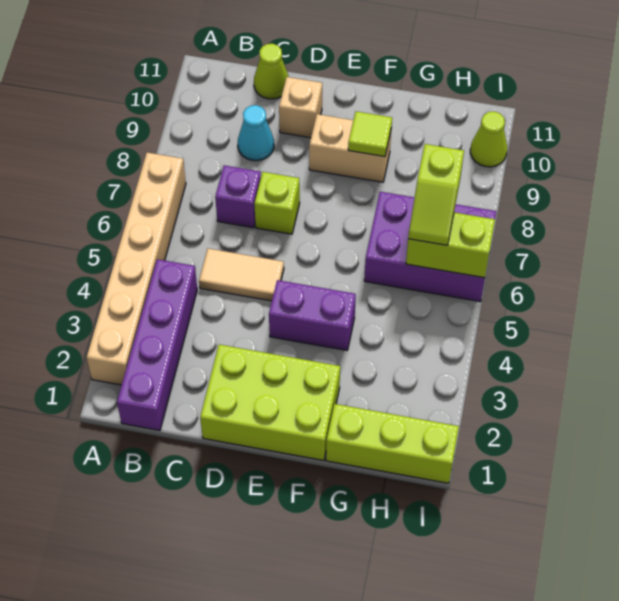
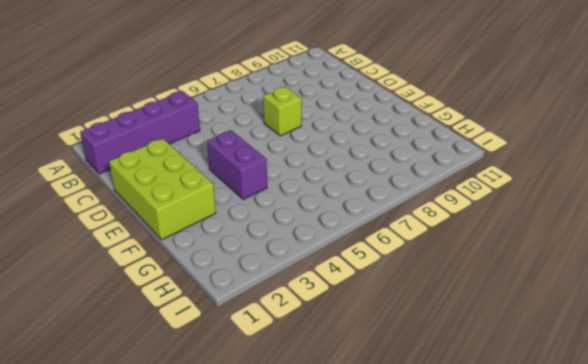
none -> tan brick A2:A7 level 1
none -> tan tile C5:D5 level 1
none -> purple brick C7 level 1

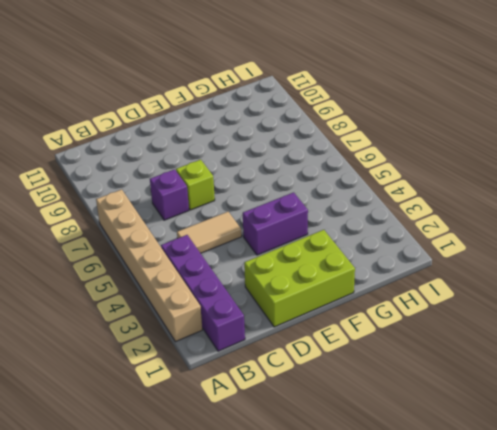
none -> cyan cone C9 level 1
none -> lime cone C11 level 1
none -> tan brick D10 level 1

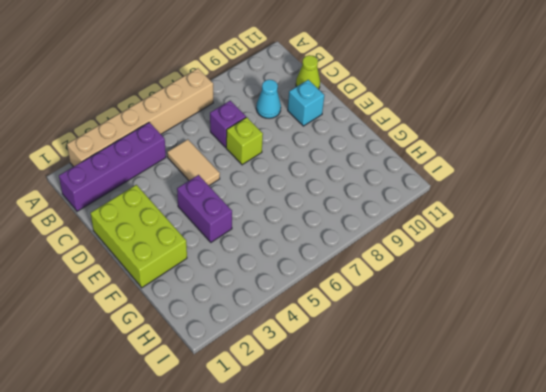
cyan brick D10 level 1 -> tan brick D10 level 1
none -> tan brick E9:F9 level 1
none -> lime brick G1:I1 level 1
none -> purple brick G6:I7 level 1

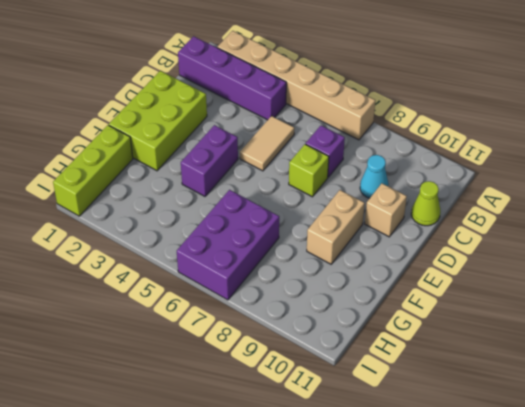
none -> lime cone I10 level 1
none -> lime tile F9 level 2
none -> lime brick H6:I6 level 2

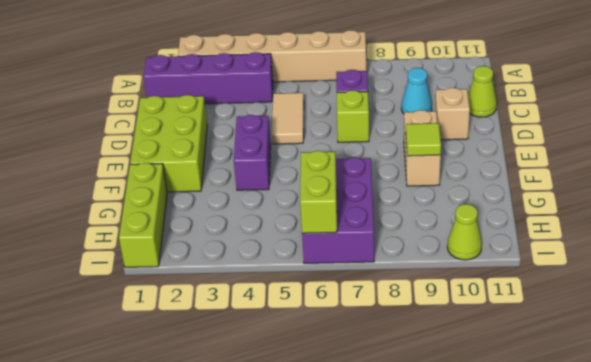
none -> lime slope H6:H7 level 3 top 7

